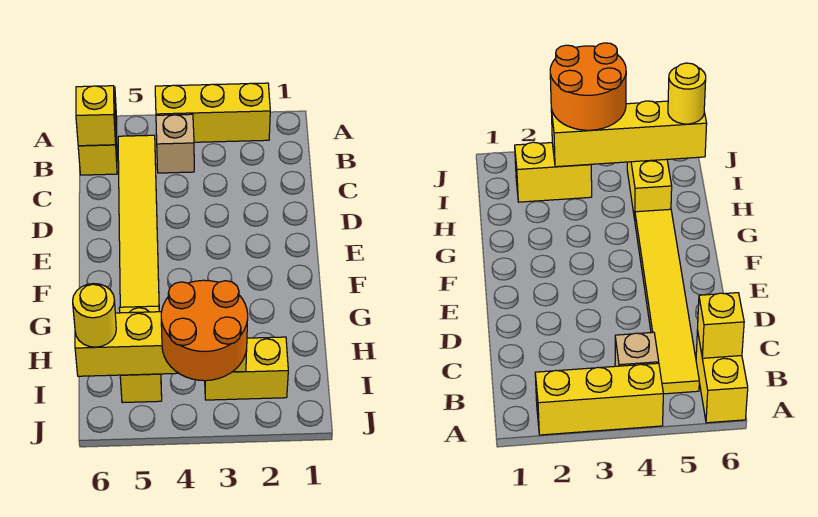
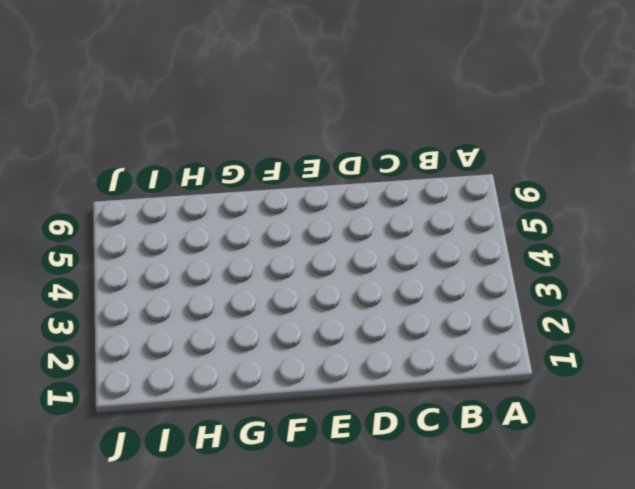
none -> yellow brick A2:A4 level 1
none -> yellow brick A6:B6 level 1

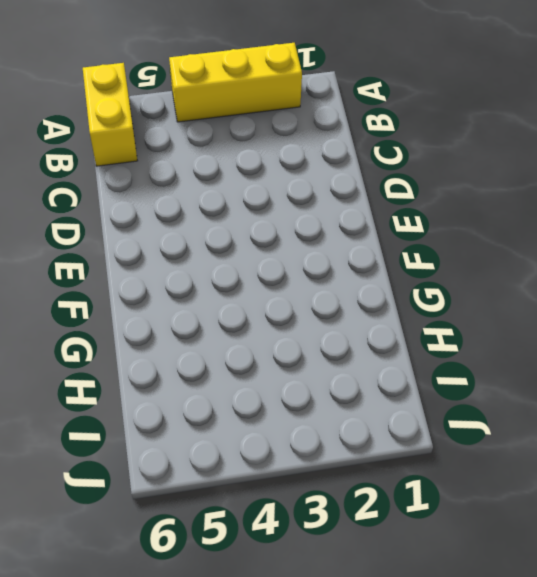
none -> tan brick B4 level 1
none -> yellow tile B5:G5 level 1

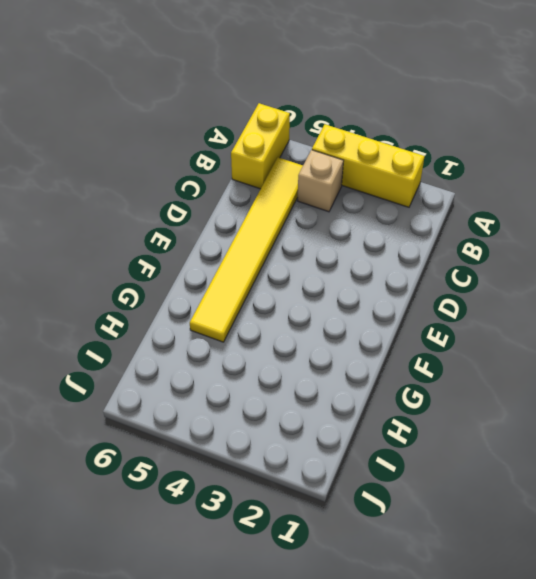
none -> yellow brick H5:I5 level 1
none -> yellow brick I2:I3 level 1

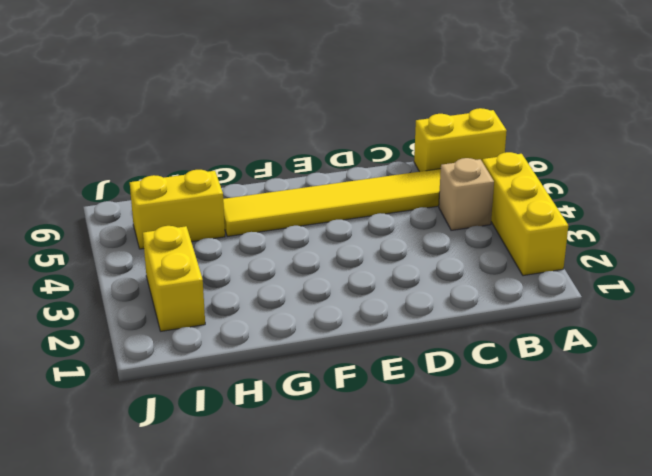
none -> yellow brick B6 level 2
none -> yellow brick I3:I6 level 2

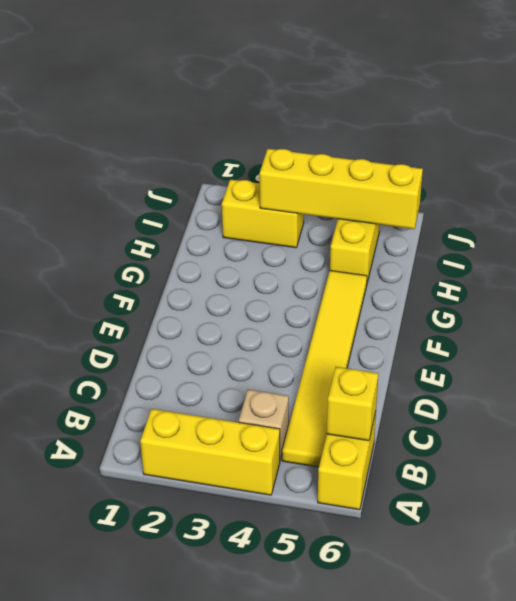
none -> orange round brick I3:J4 level 3
none -> yellow round brick I6 level 3

